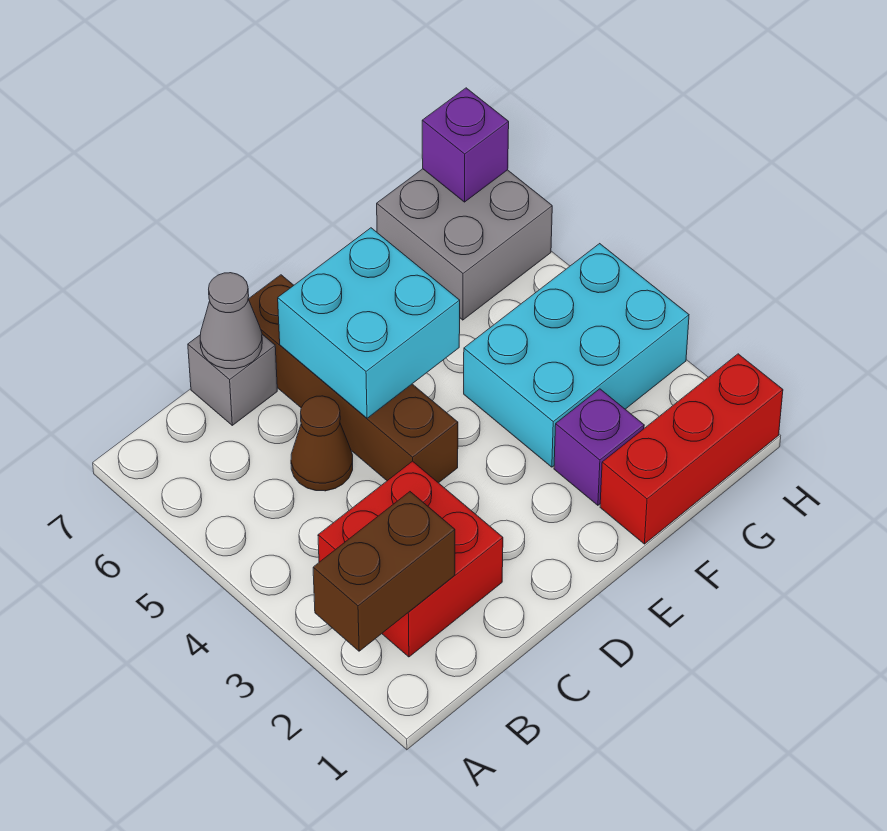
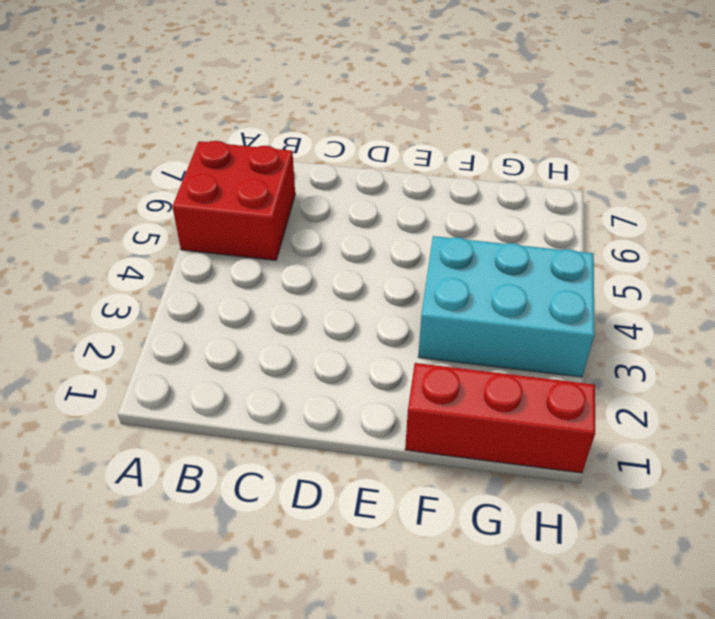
red brick A5:B6 level 1 -> red brick B2:C3 level 1
none -> brown cone C5 level 1
none -> grey brick C7 level 1
none -> brown brick D4:D7 level 1

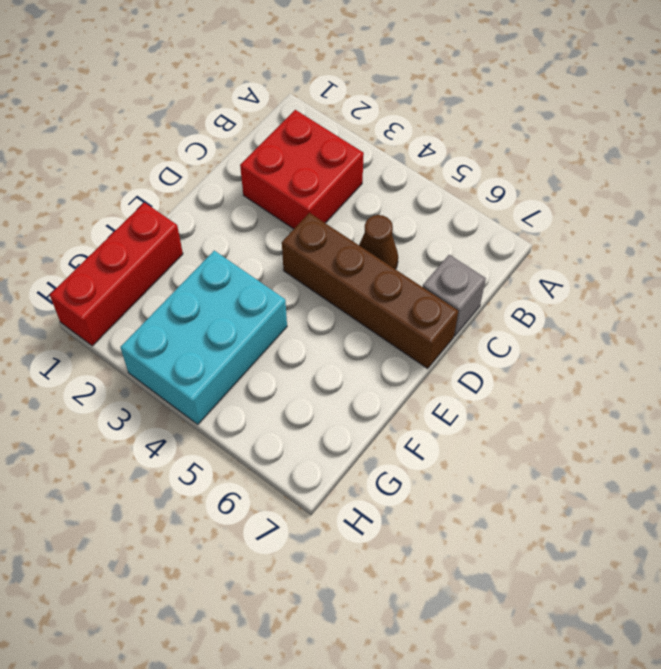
none -> purple brick F2 level 1
none -> grey brick G6:H7 level 1
none -> brown brick A2:B2 level 2

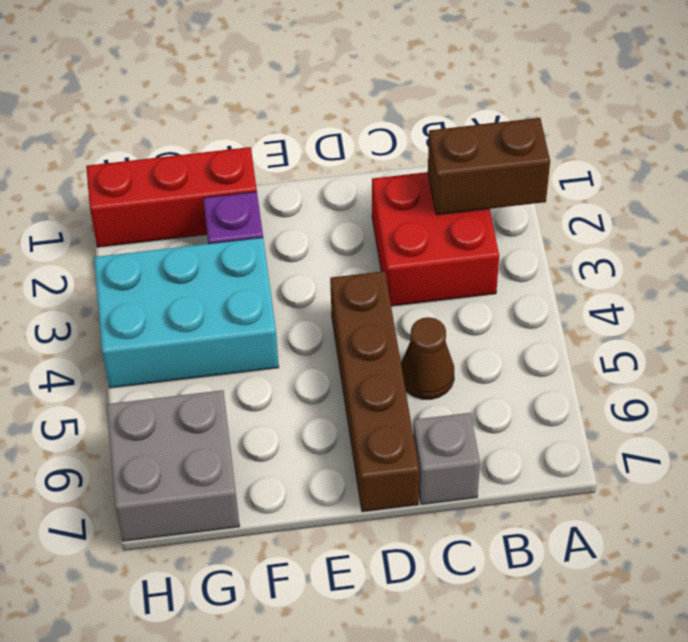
none -> grey cone C7 level 2
none -> cyan brick D5:E6 level 2
none -> purple brick H7 level 2

